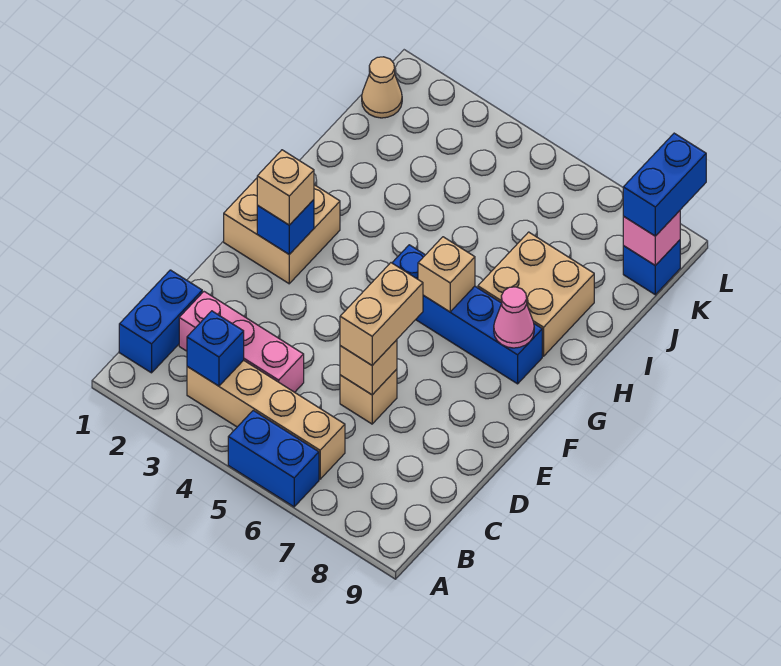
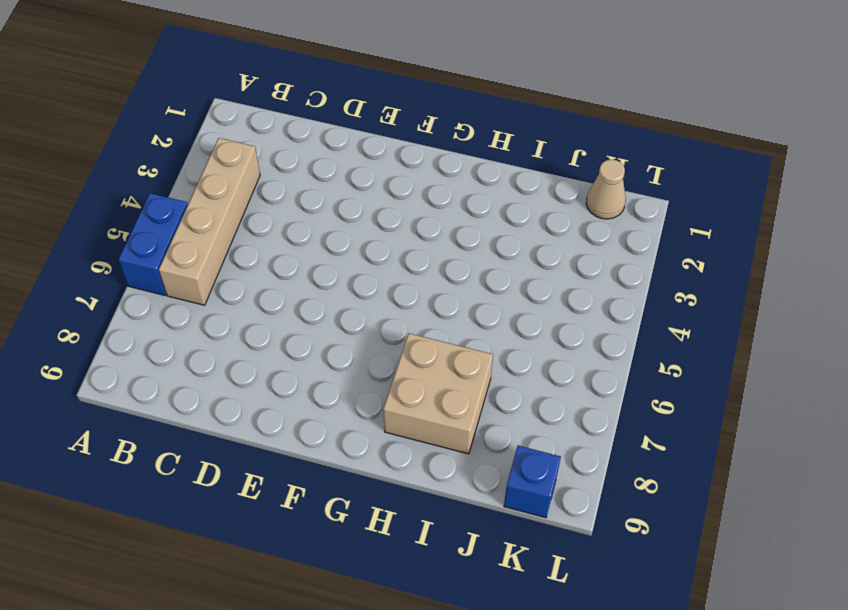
none -> blue brick B1:C1 level 1
none -> pink brick C2:C4 level 1
none -> tan brick D6 level 1

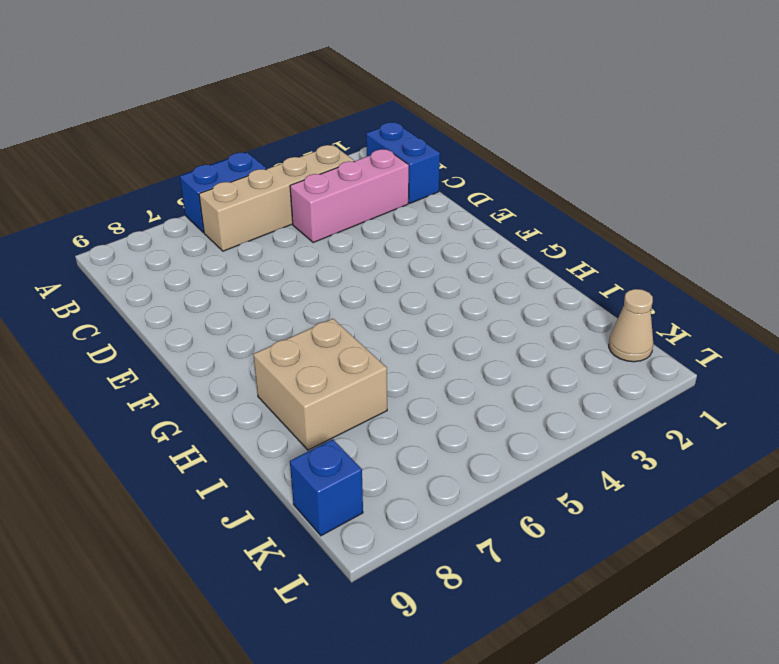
none -> tan brick D6 level 1
none -> tan brick F1:G2 level 1
none -> blue brick G5:G8 level 1

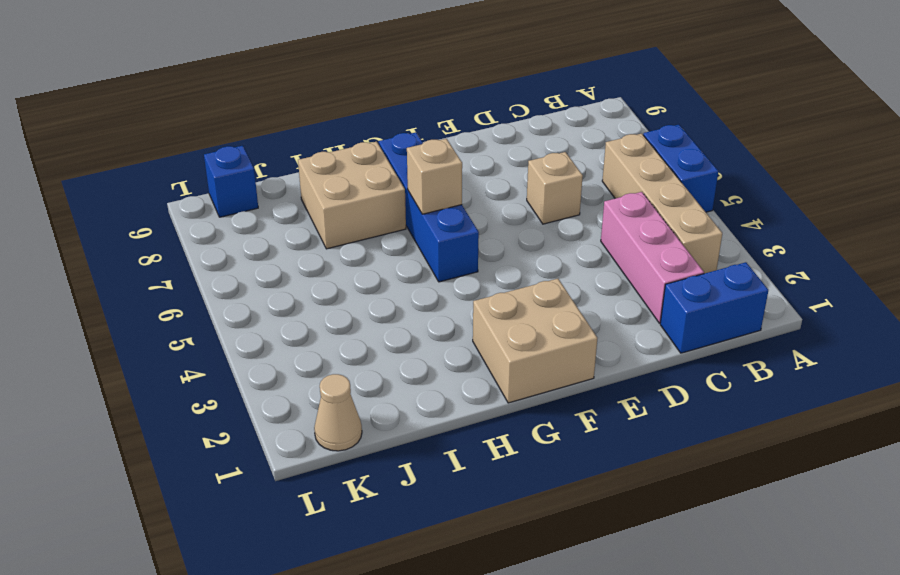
none -> blue brick B3 level 2
none -> tan brick D6 level 2
none -> blue brick F2 level 2

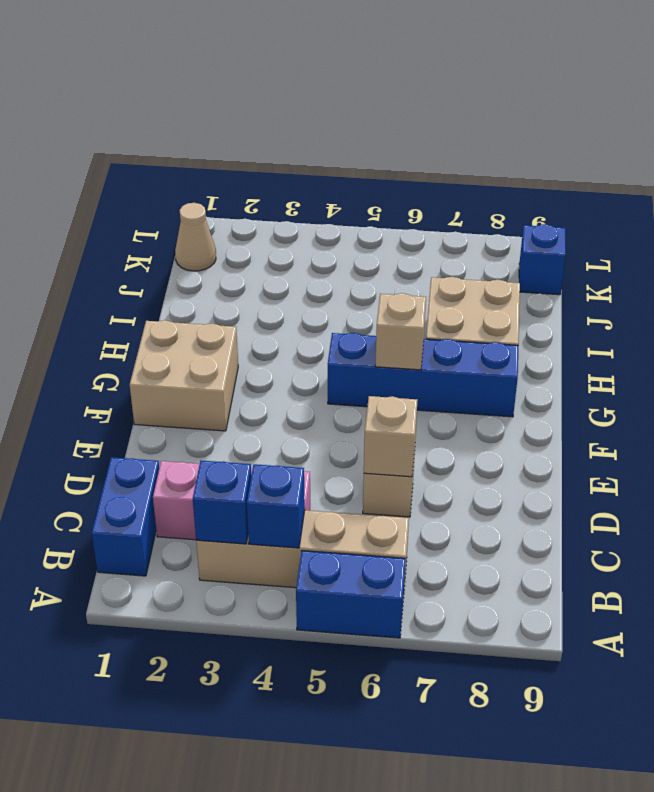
blue brick B4 level 2 -> blue brick F2 level 2
none -> pink cone G8 level 2
none -> pink brick K9 level 2
none -> tan brick D6:E6 level 3

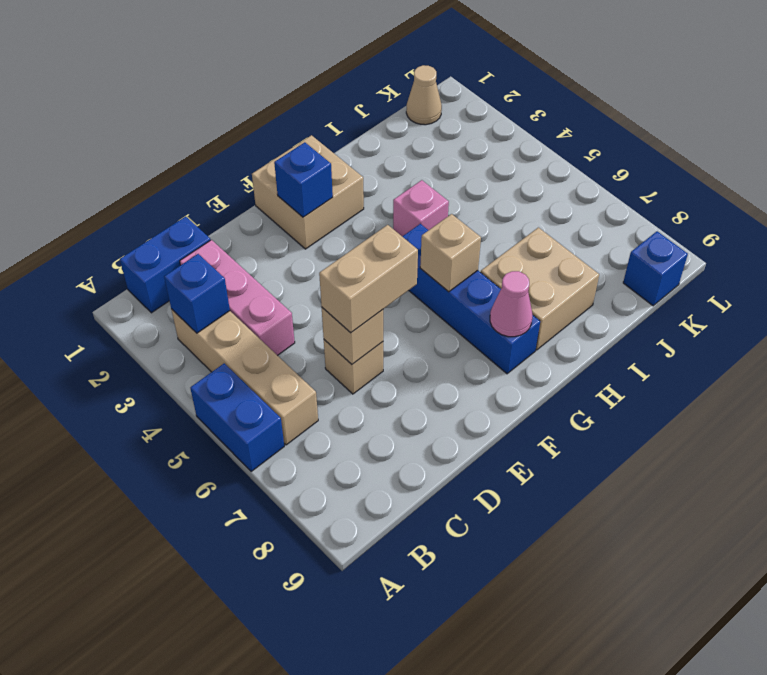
pink brick H4 level 1 -> pink brick K9 level 2
none -> tan brick F2 level 3
none -> blue brick K9:L9 level 3

